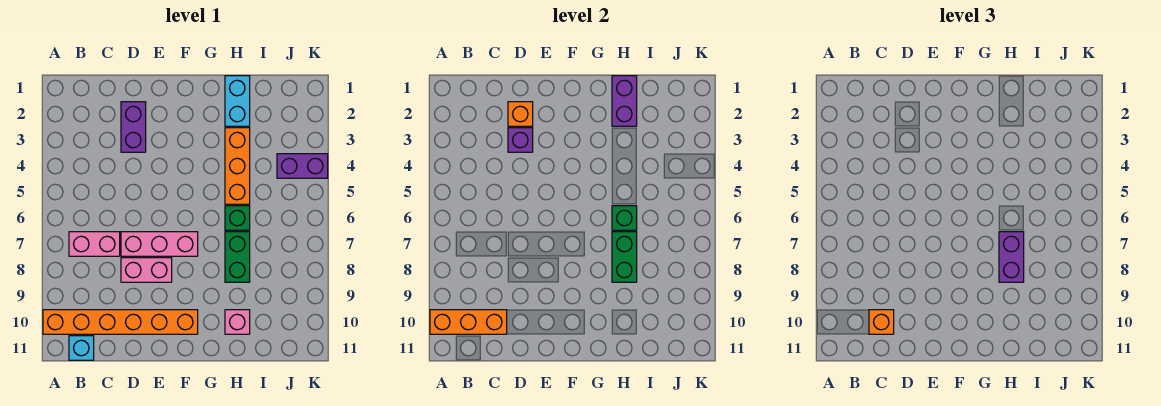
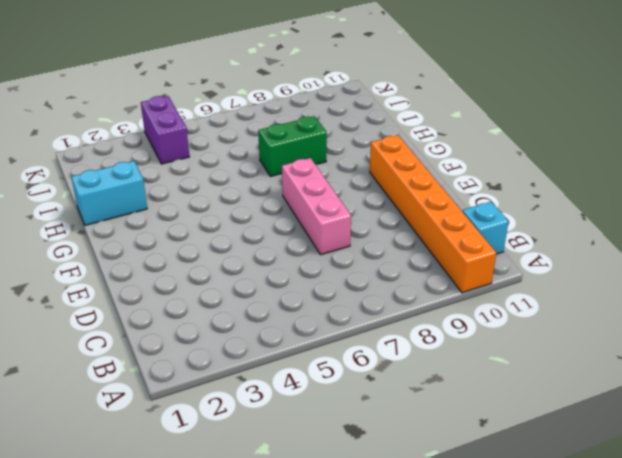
none -> pink brick B7:C7 level 1
none -> purple brick D2:D3 level 1
none -> pink brick D8:E8 level 1

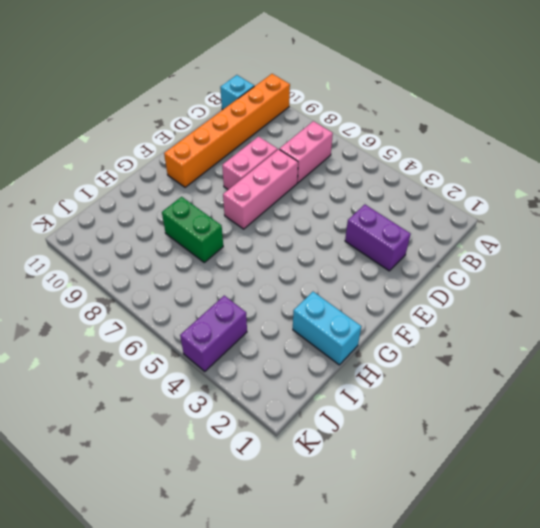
none -> orange brick H3:H5 level 1
none -> green brick H6 level 1
none -> pink brick H10 level 1

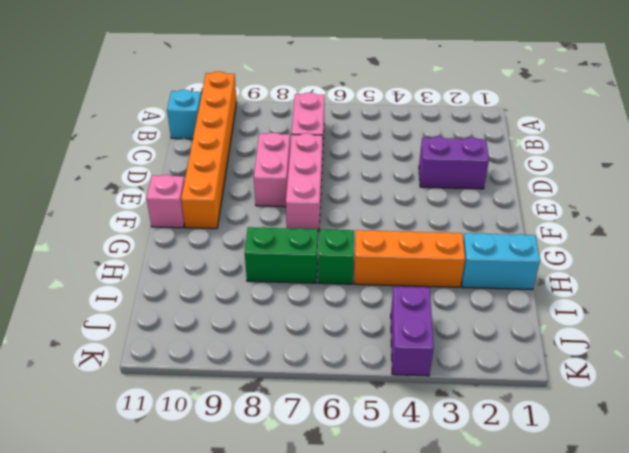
pink brick F11 level 1 -> pink brick H10 level 1
none -> orange brick A10:C10 level 2
none -> orange brick D2 level 2
none -> purple brick D3 level 2

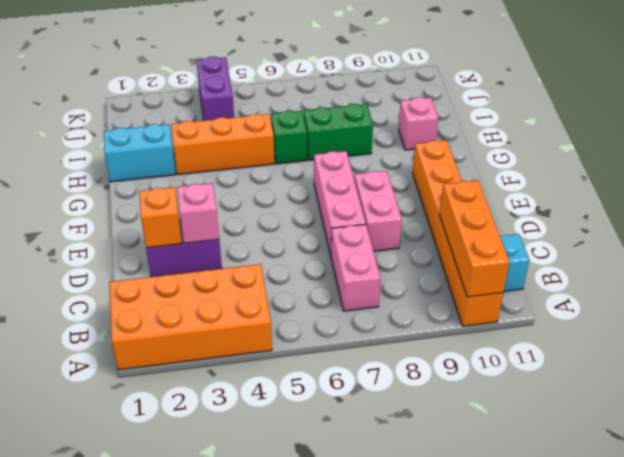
orange brick A1:B4 level 1 -> none
pink brick D3 level 2 -> purple brick D3 level 2
none -> purple brick H1:H2 level 2
none -> green brick H6 level 2
none -> green brick H7:H8 level 2

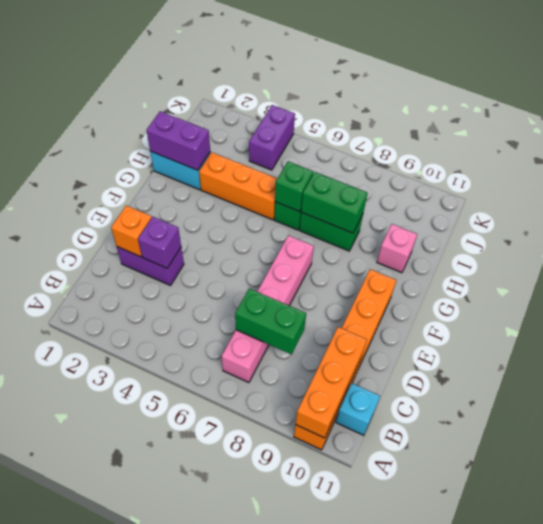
green brick C7:C8 level 2 -> none
none -> pink brick D8:E8 level 1
none -> orange brick C10 level 3
none -> purple brick H7:H8 level 3

